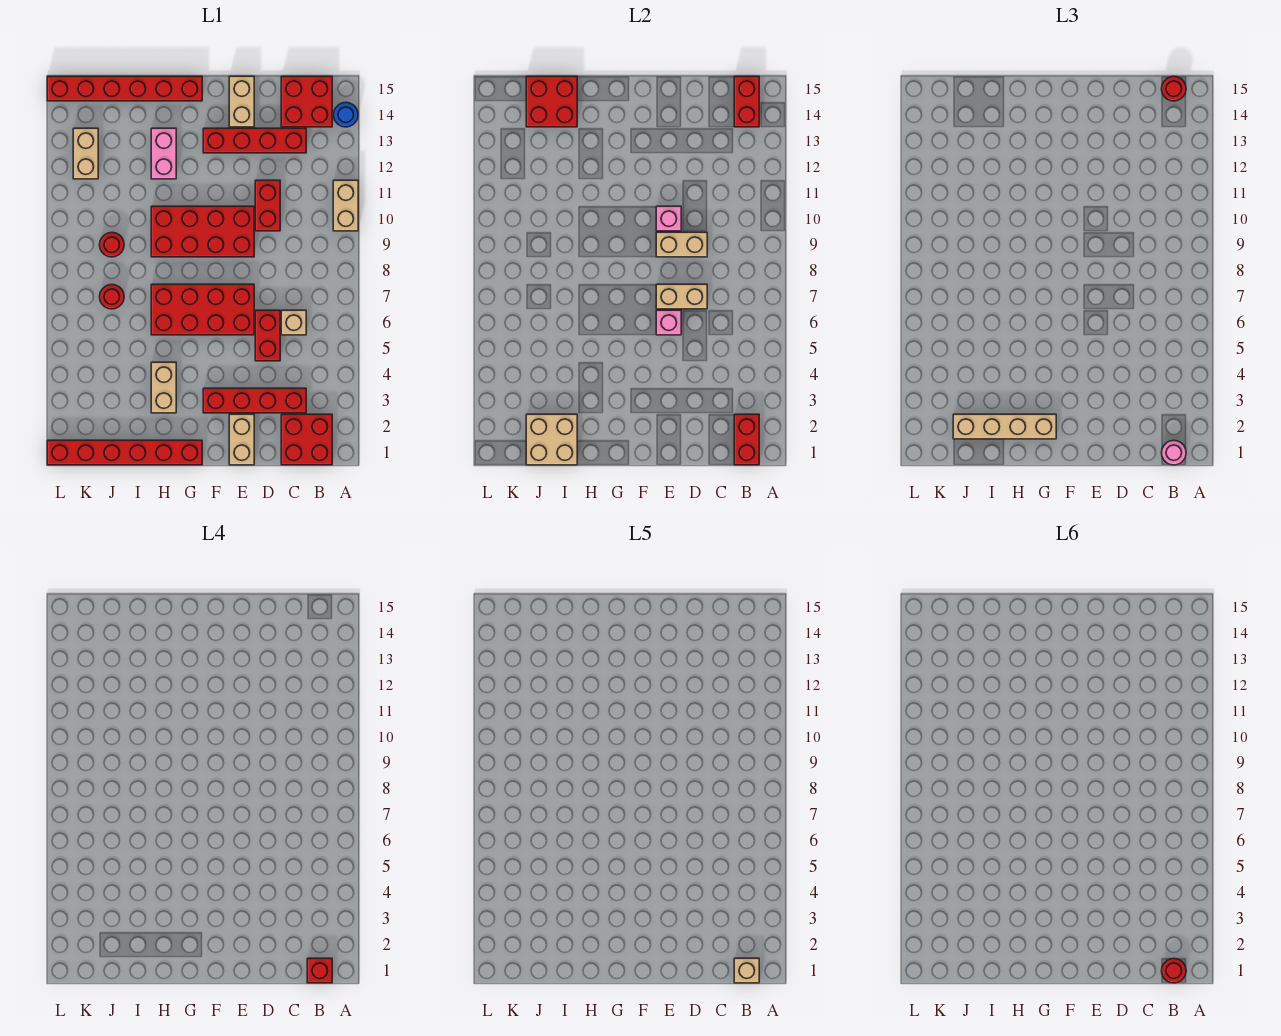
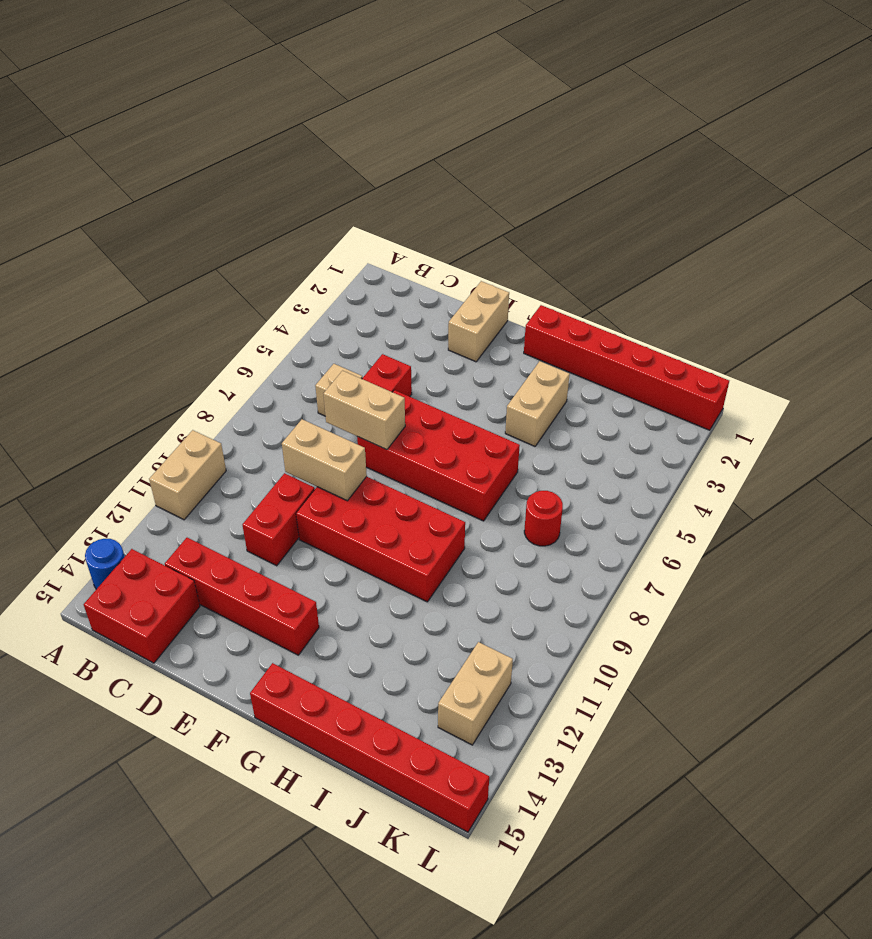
none -> red brick B1:C2 level 1
none -> red brick C3:F3 level 1
none -> tan brick E14:E15 level 1
none -> pink brick H12:H13 level 1

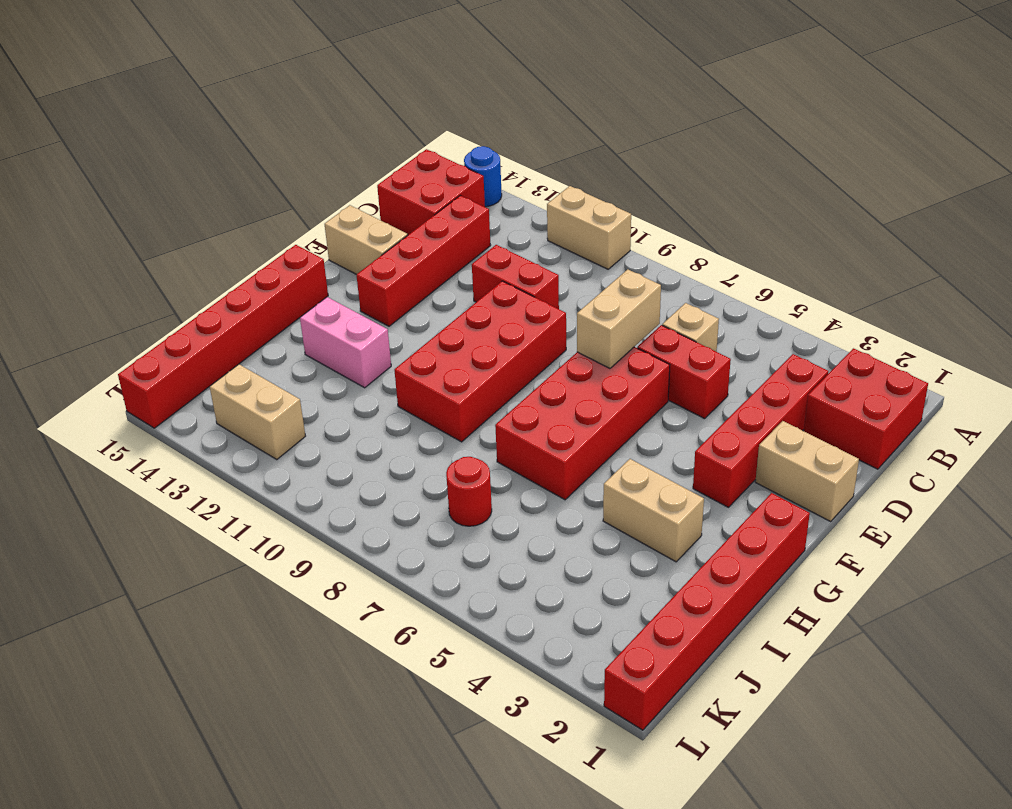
none -> red round brick J9 level 1
none -> red brick B1:B2 level 2
none -> red brick B14:B15 level 2
none -> tan brick D9:E9 level 2

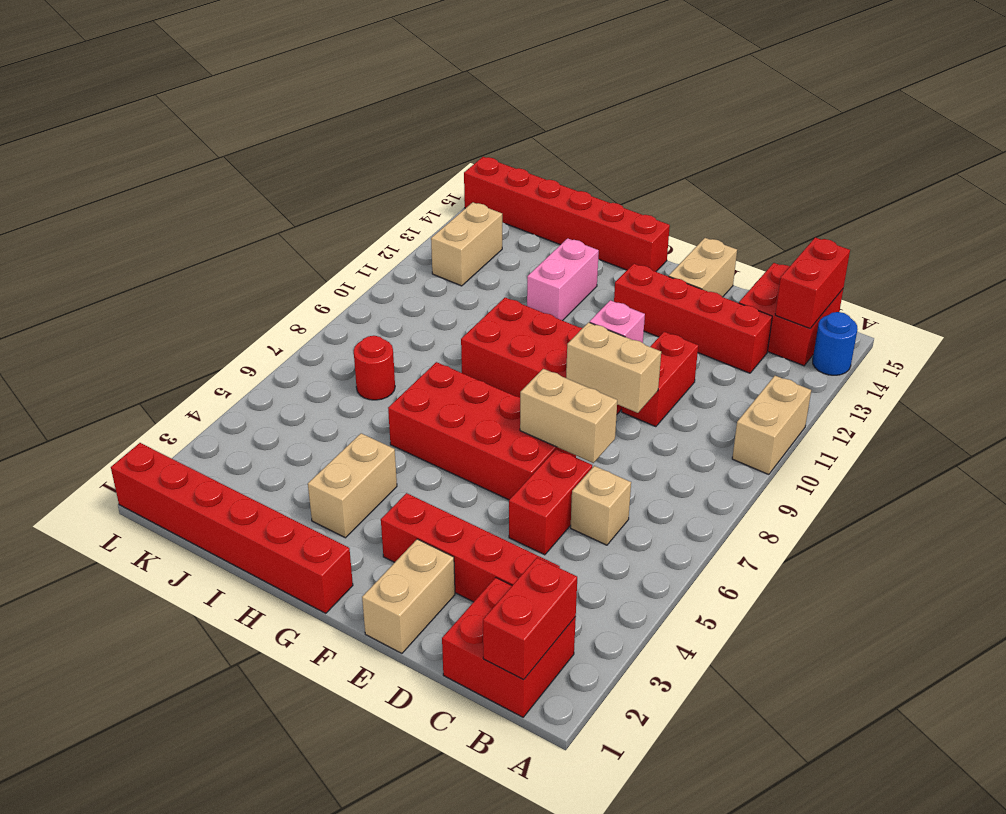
none -> red round brick J9 level 1
none -> pink brick E6 level 2
none -> tan brick I1:J2 level 2
none -> red brick I14:J15 level 2

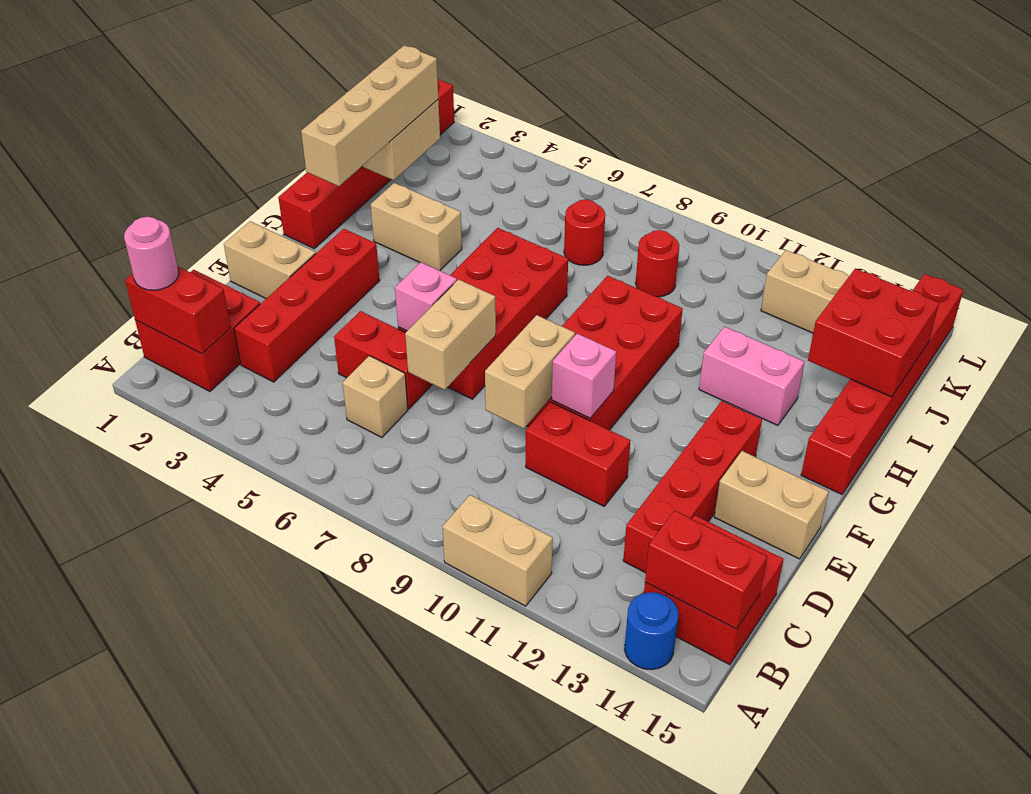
none -> red round brick B15 level 3
none -> red brick B1 level 4
none -> tan brick B1 level 5
none -> red round brick B1 level 6

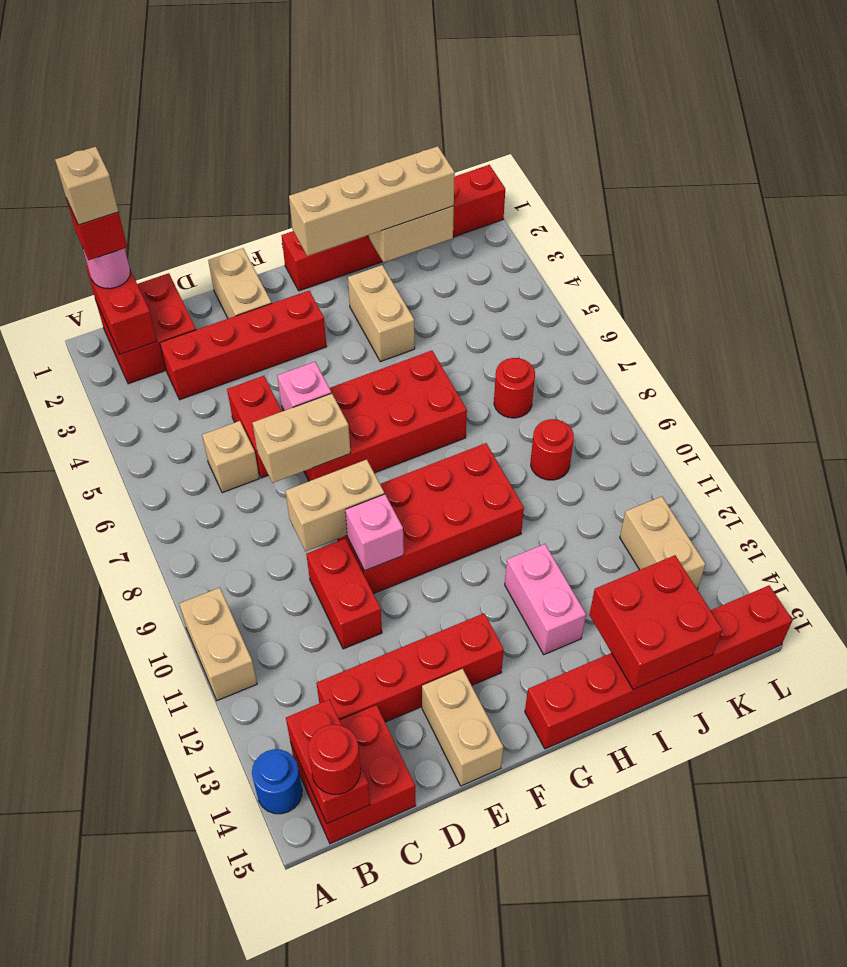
none -> red round brick B1 level 6

